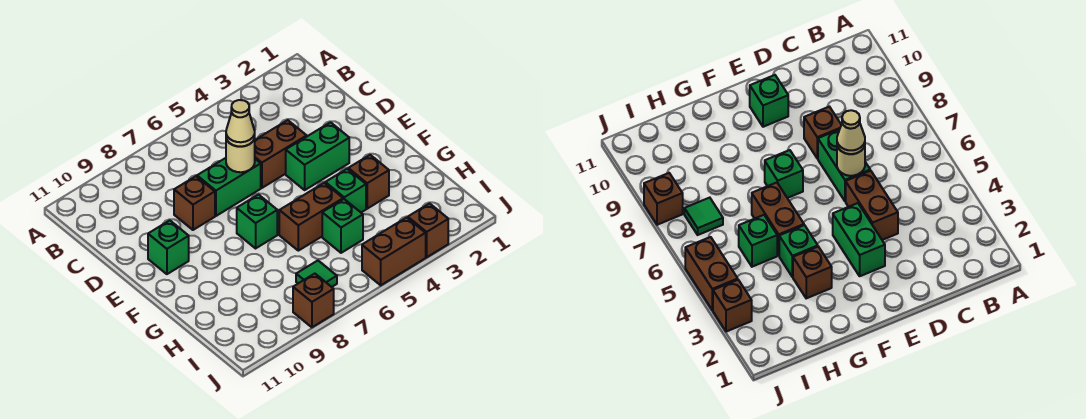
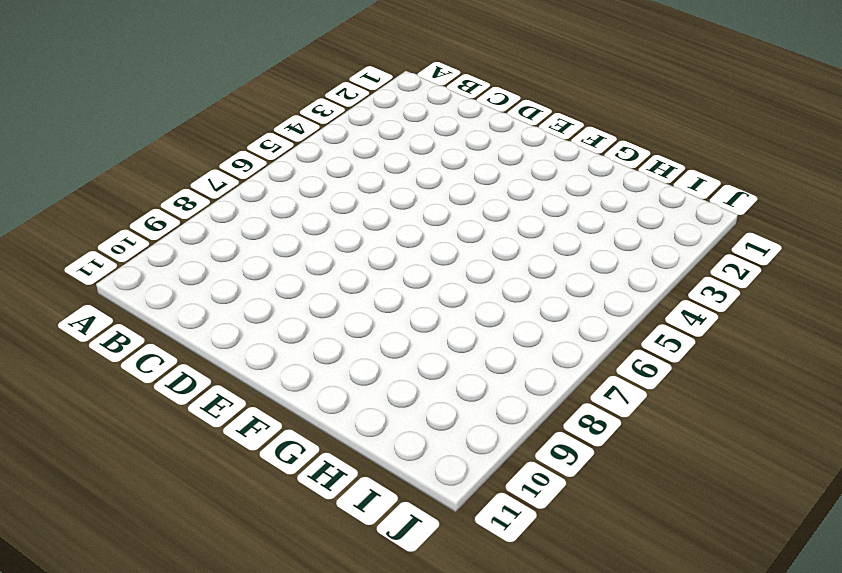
none -> brown brick D4:D5 level 1
none -> green brick D6:D7 level 1
none -> brown brick D8 level 1

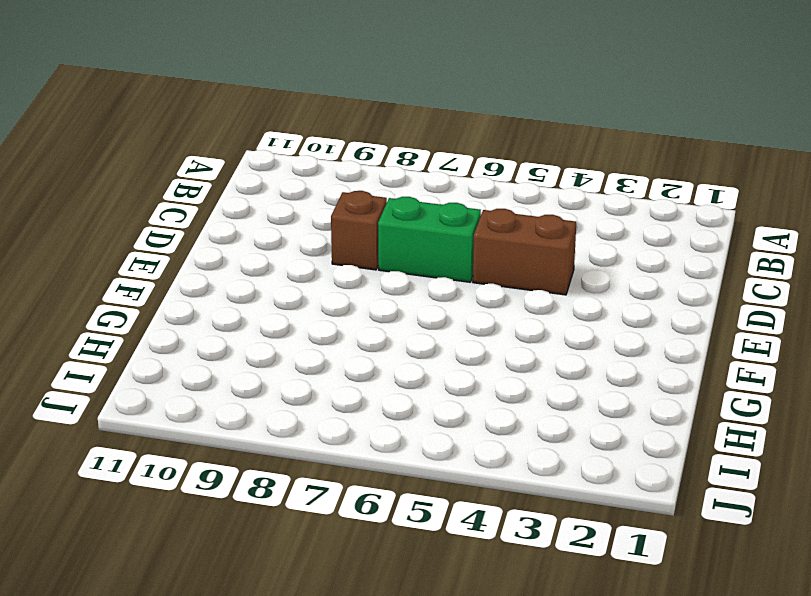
none -> green brick E3:E4 level 1
none -> green brick E10 level 1
none -> green brick F7 level 1

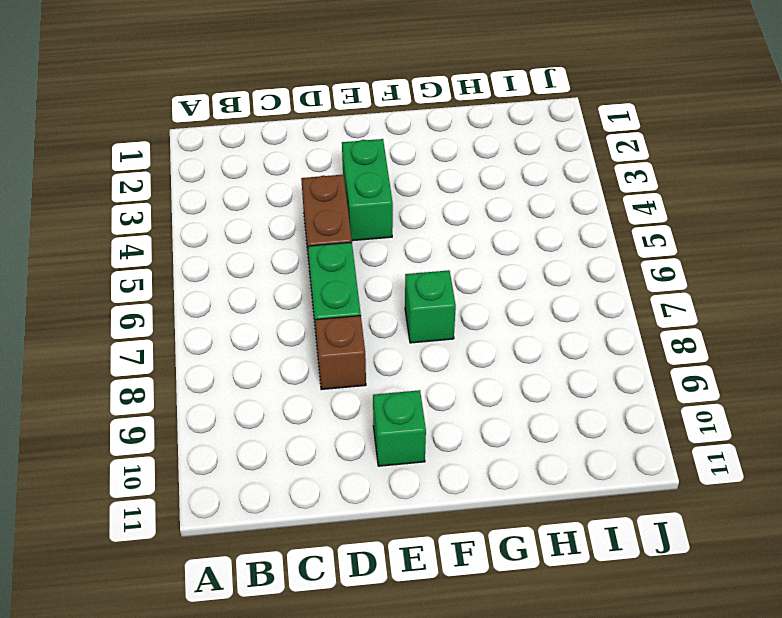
none -> brown brick G3 level 1
none -> green brick G4 level 1
none -> brown brick G5:G6 level 1

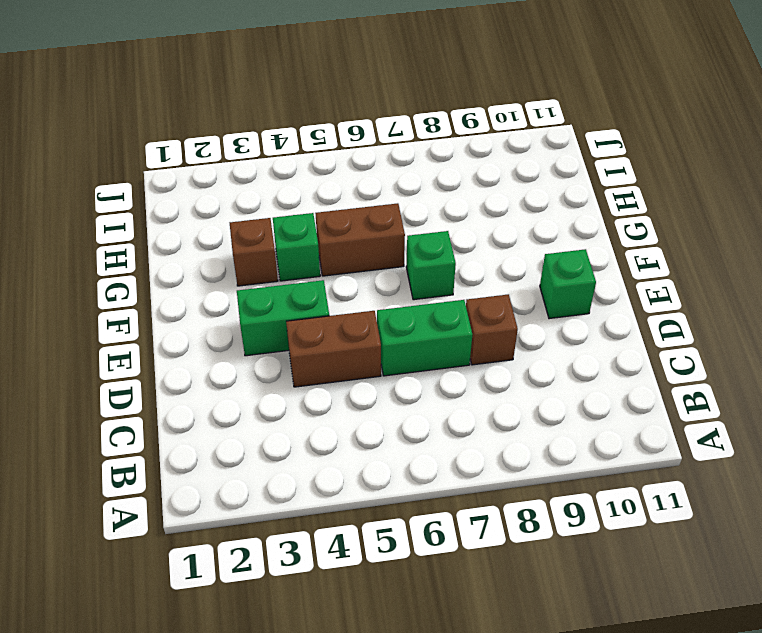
none -> green brick H5 level 1
none -> green tile I7 level 1
none -> brown brick J3 level 1

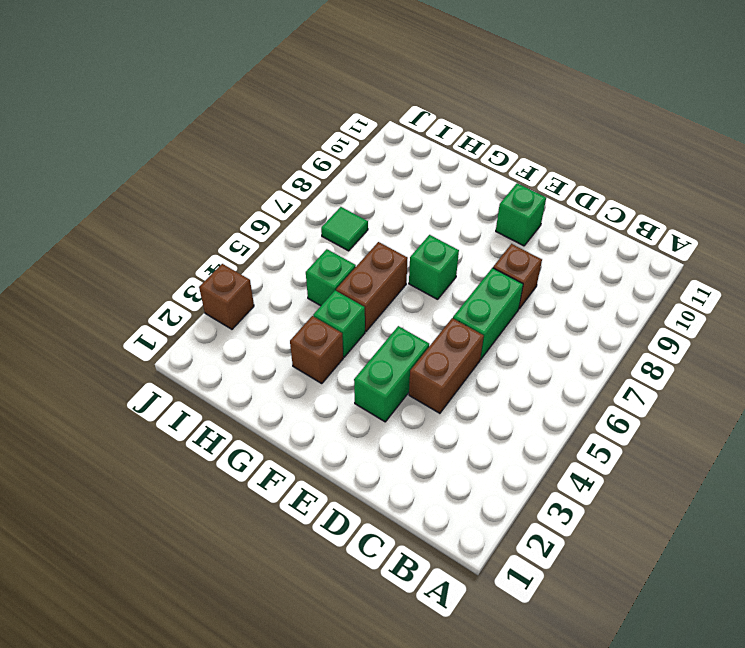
none -> brown brick J4:J5 level 1
none -> brown brick J8 level 1
none -> tan round brick D6 level 2

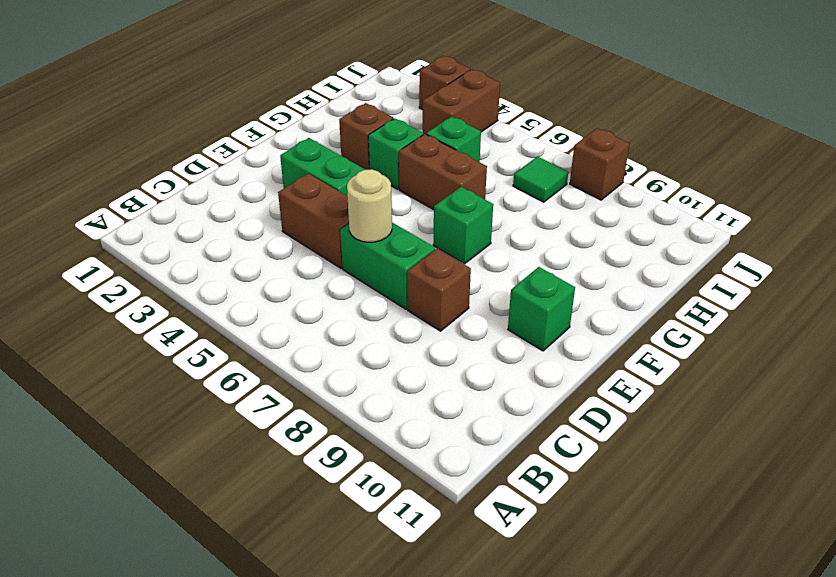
brown brick I4:J4 level 1 -> brown brick J4:J5 level 1
none -> tan cone D6 level 3

